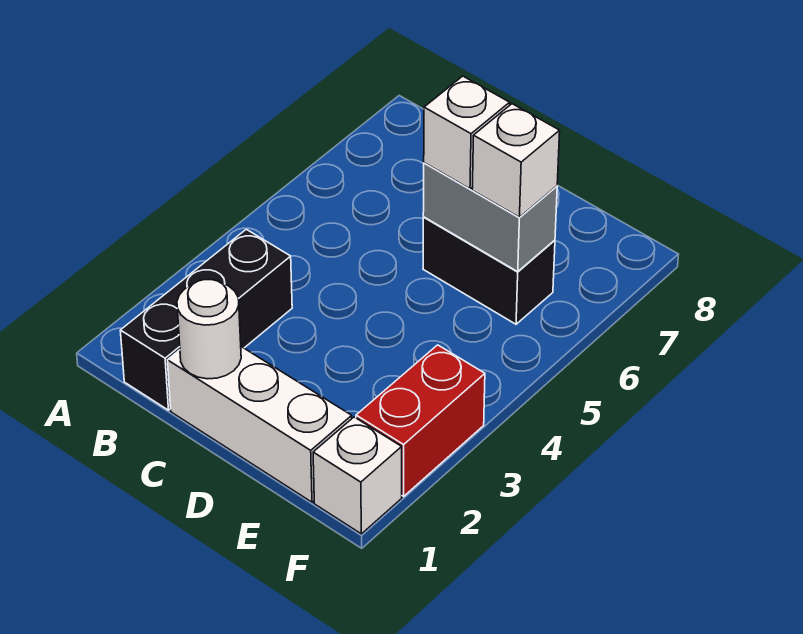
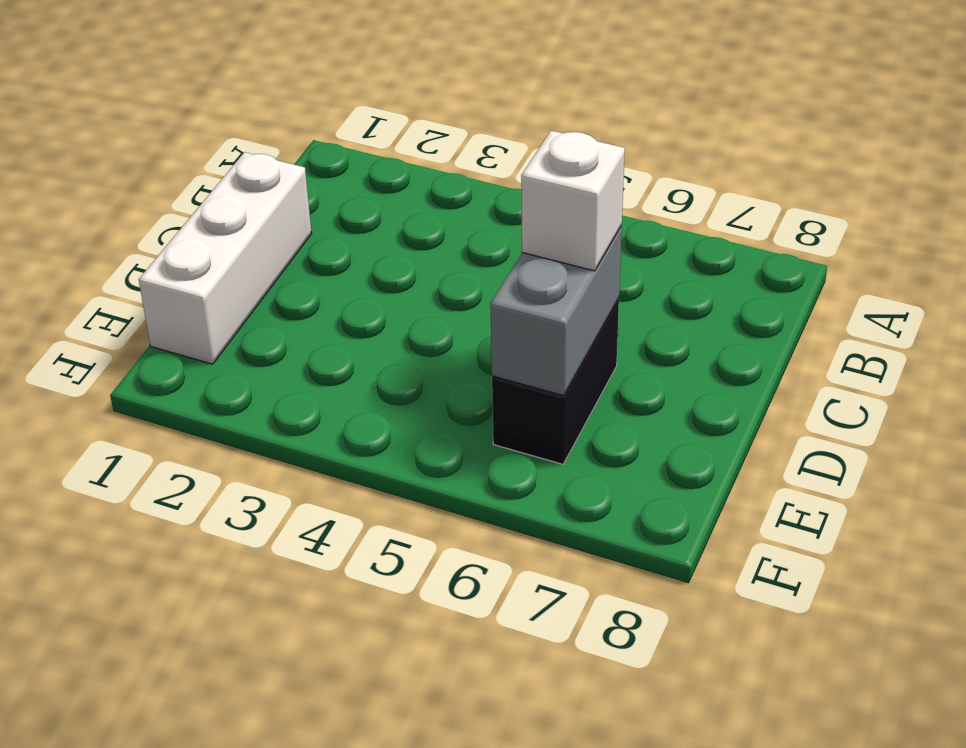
none -> black brick B1:B3 level 1
none -> white brick F1 level 1

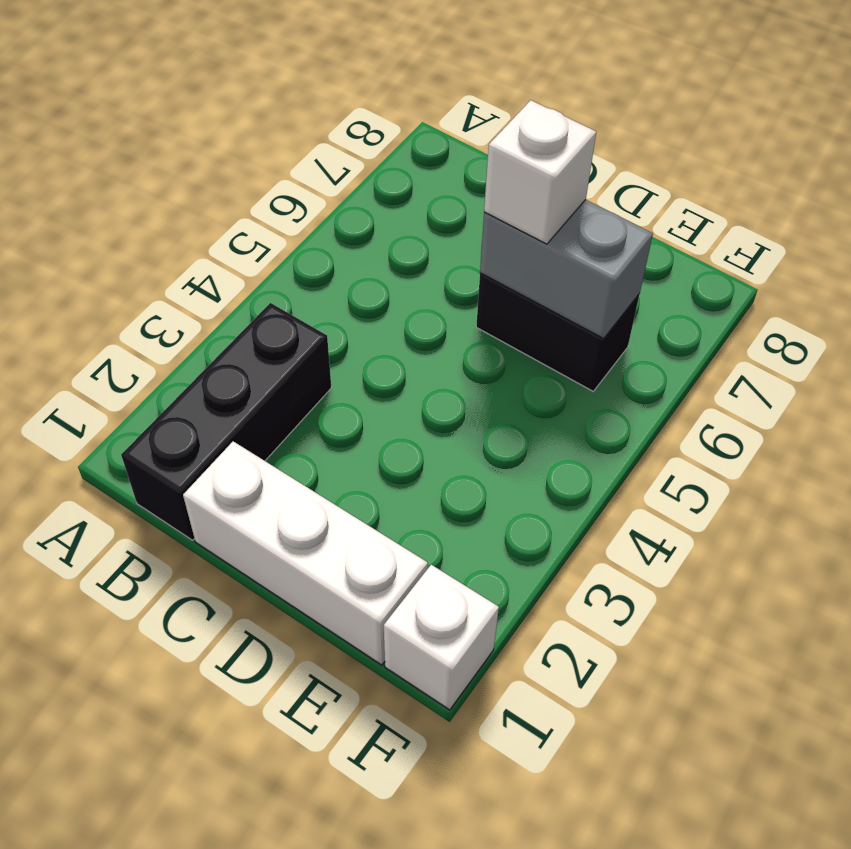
none -> red brick F2:F3 level 1
none -> white round brick C1 level 2

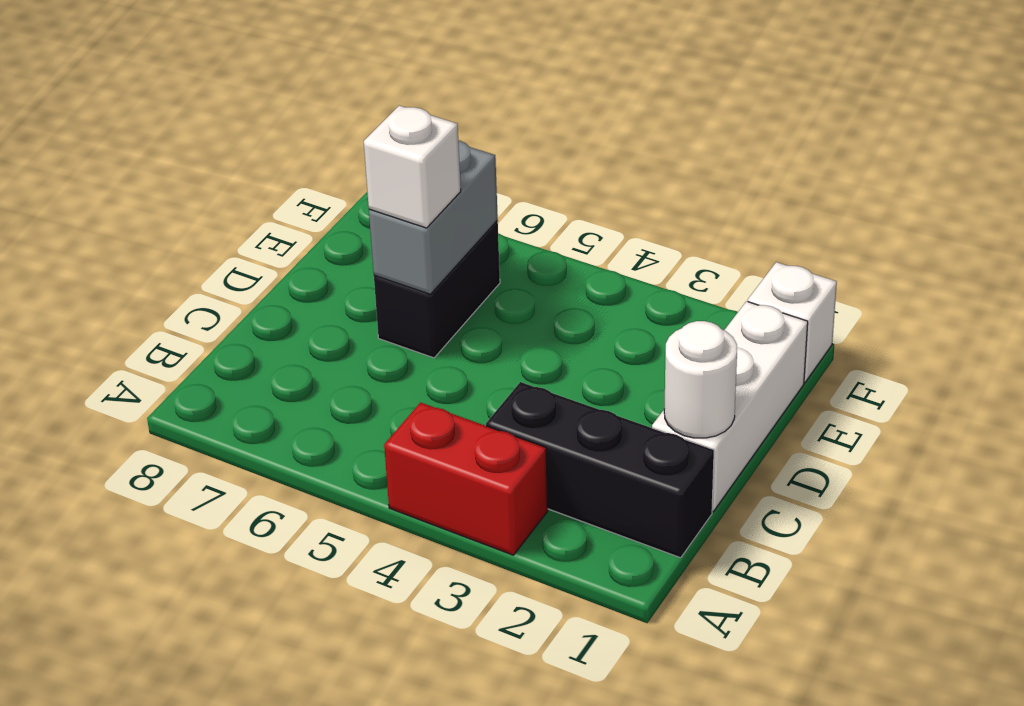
red brick A3:A4 level 1 -> red brick F2:F3 level 1
none -> white brick E6 level 3

